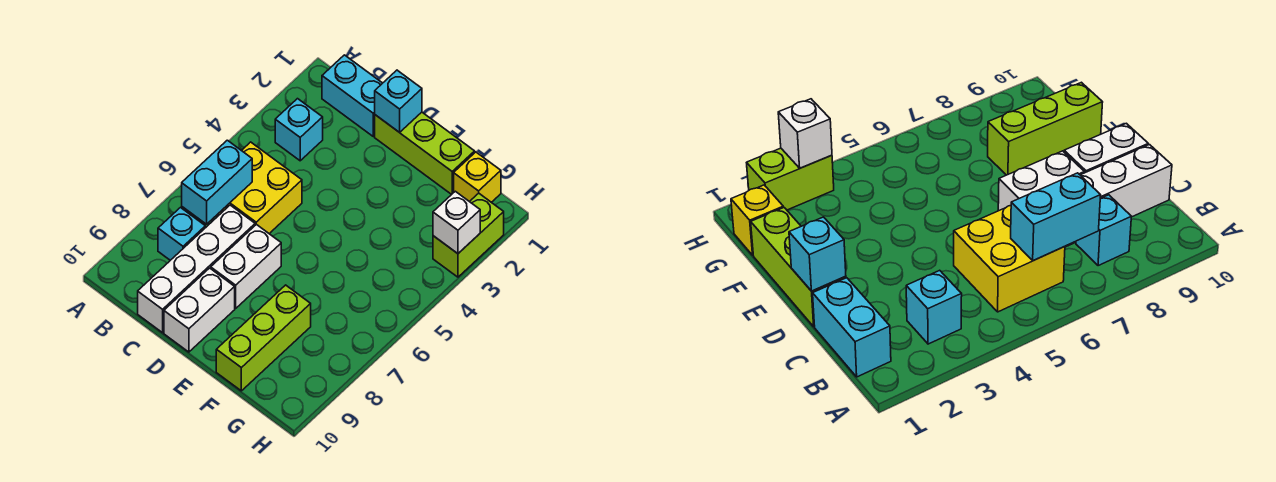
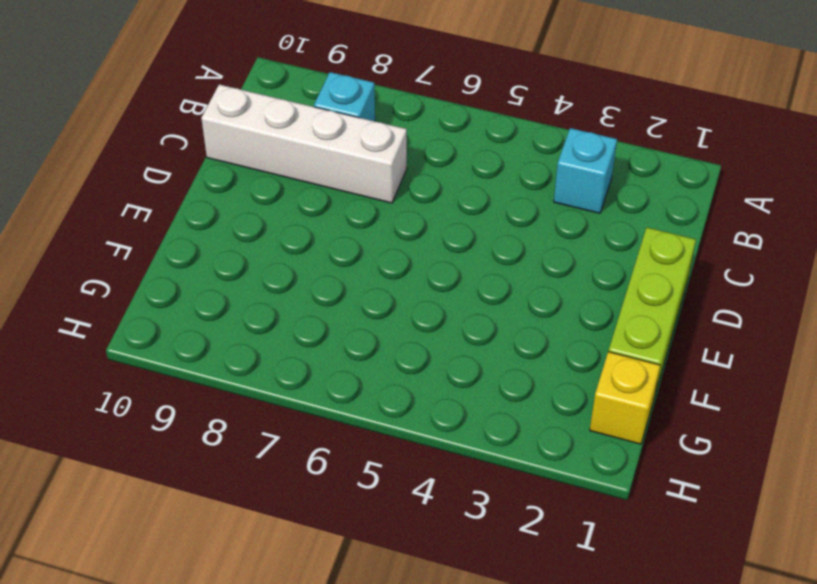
none -> cyan brick B1:C1 level 1
none -> yellow brick B5:C6 level 1
none -> white brick D7:D8 level 1

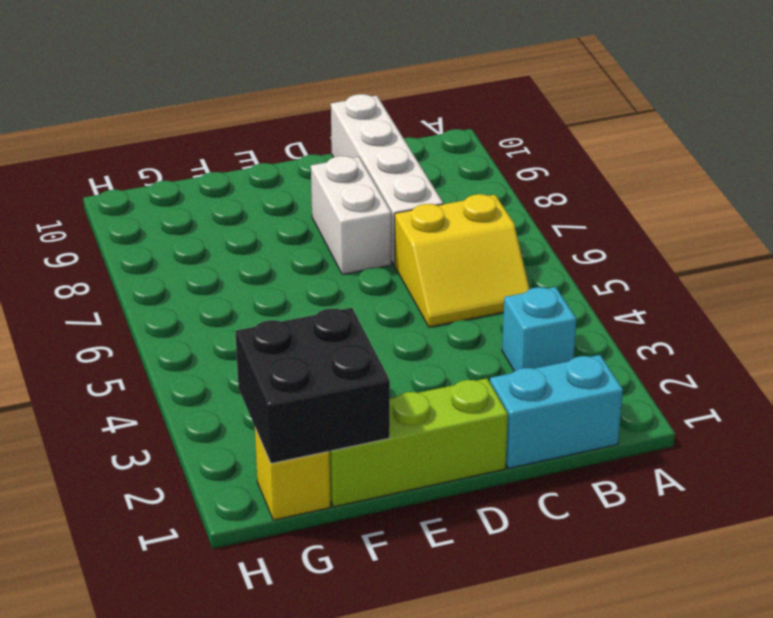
yellow slope B5:C6 level 1 top 6 -> yellow brick B5:C6 level 1
black brick F1:G2 level 2 -> none
none -> cyan brick B8 level 1
none -> white brick D9:D10 level 1
none -> lime brick F8:F10 level 1

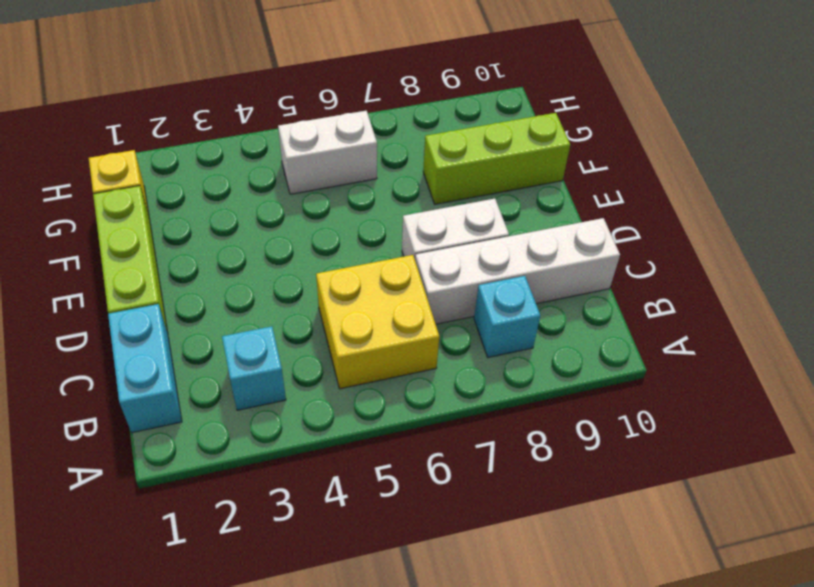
white brick G5:G6 level 1 -> white brick D9:D10 level 1
none -> lime brick H2:H3 level 1
none -> cyan brick B6:B7 level 2
none -> cyan brick D1 level 2

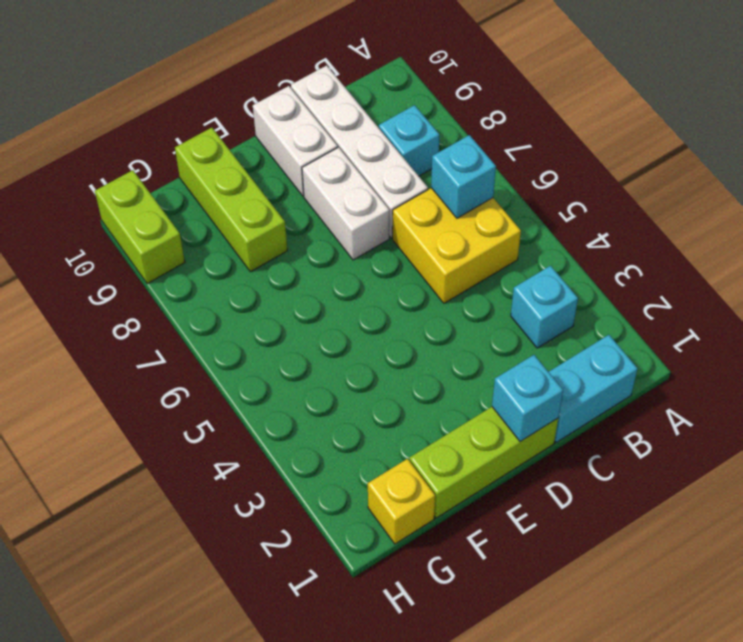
cyan brick B6 level 2 -> cyan brick B6:B7 level 2
lime brick H9:H10 level 1 -> lime brick H2:H3 level 1
none -> white brick H3 level 2

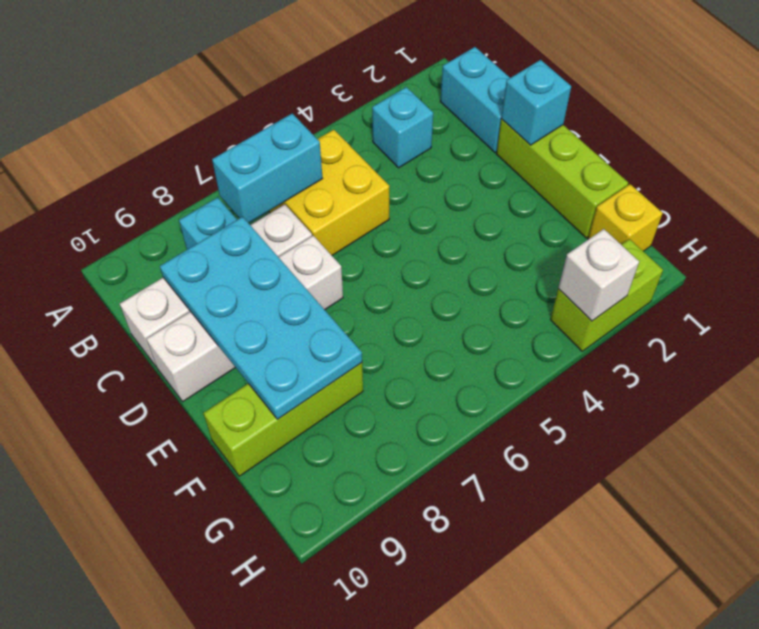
cyan plate C8:F9 level 2 -> none

